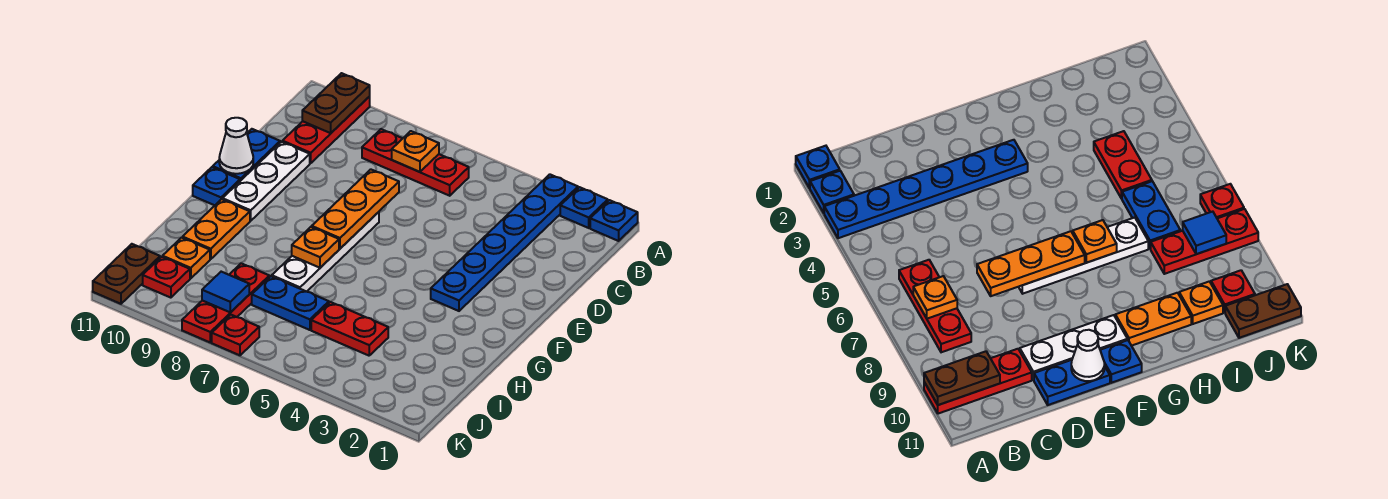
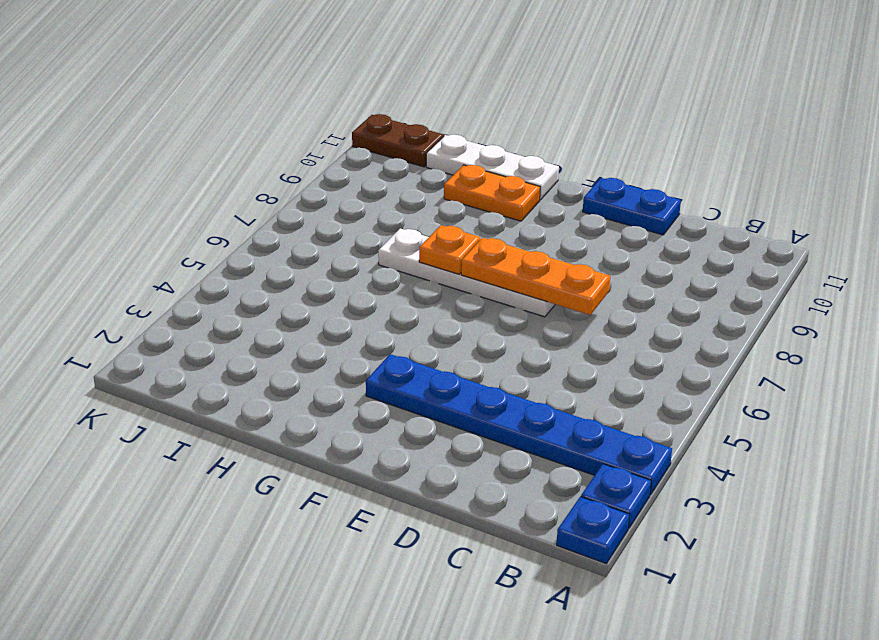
white plate G11:I11 level 1 -> white plate D10:F10 level 1
none -> red plate A10:C10 level 1
none -> red plate B6:B8 level 1
none -> blue plate F11 level 1

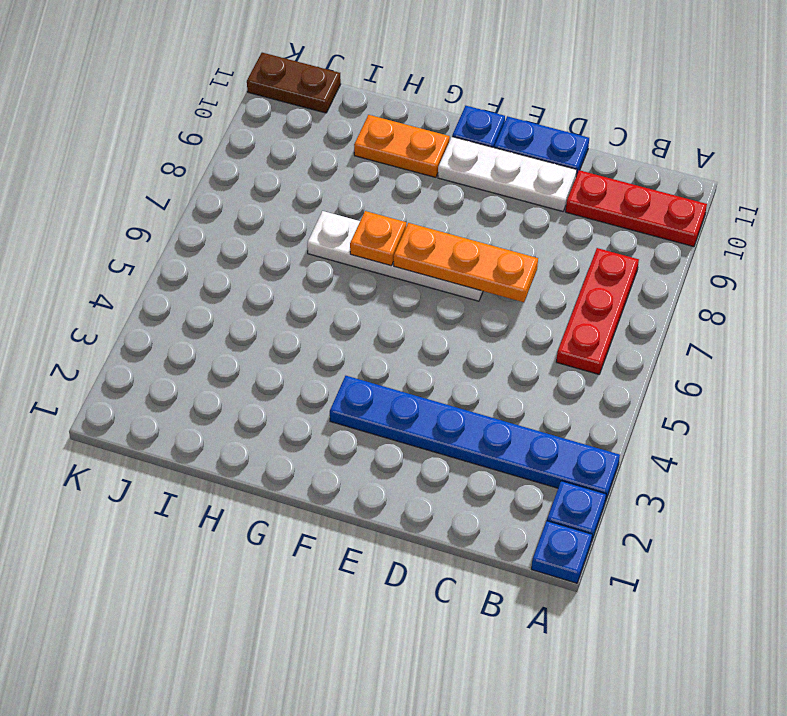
none -> red plate I4:I5 level 1
none -> blue plate I6:I7 level 1
none -> red plate I8:K8 level 1

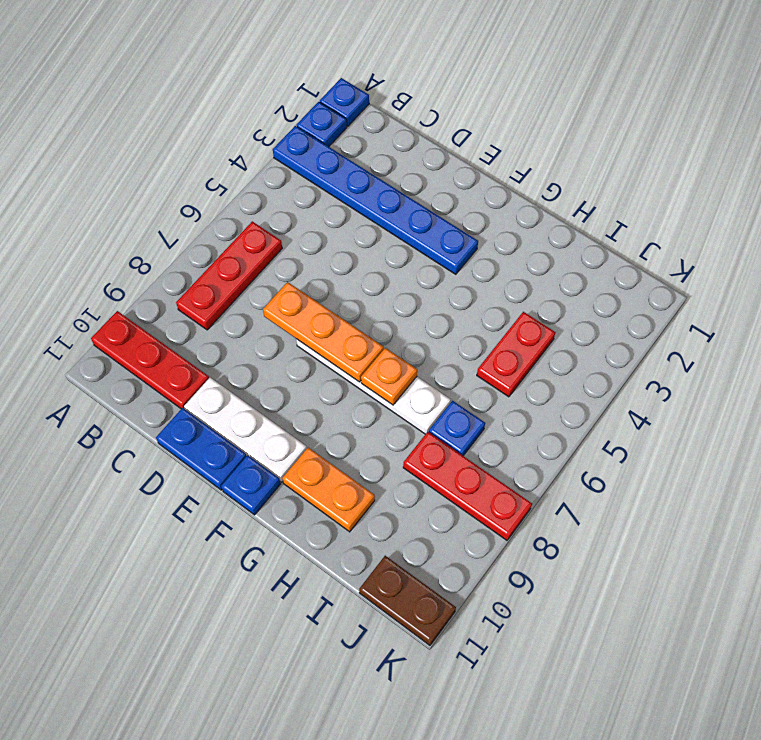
blue plate I7 level 1 -> blue plate I6:I7 level 1
none -> orange plate I10 level 1
none -> red plate J10 level 1
none -> red plate K7 level 1

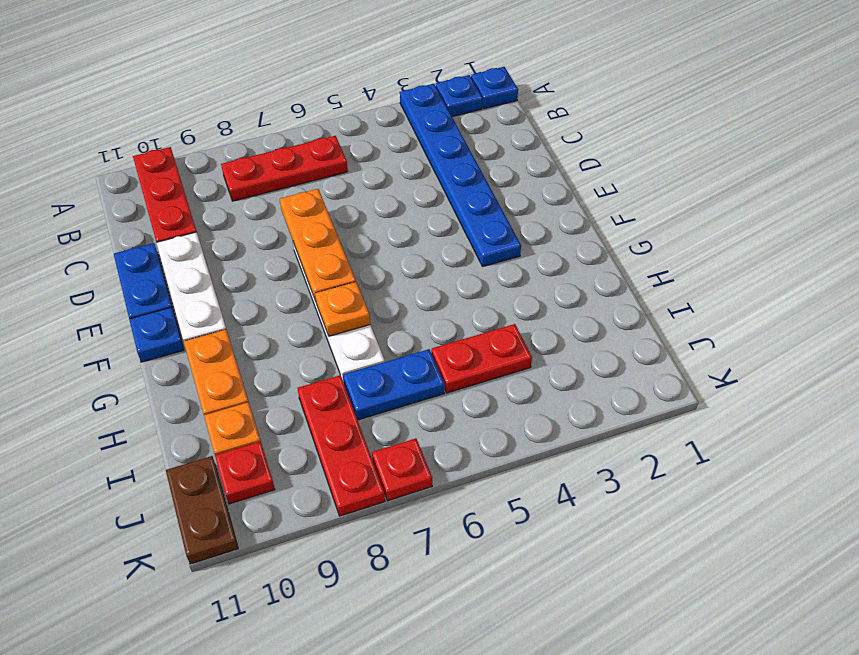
none -> brown plate A10:B10 level 2
none -> orange plate B7 level 2
none -> white cone E11 level 2

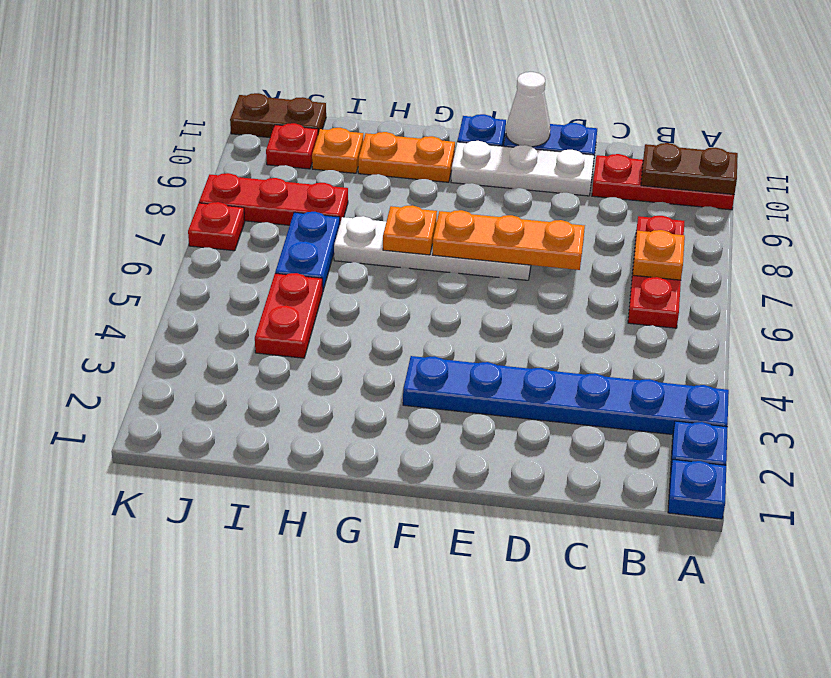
none -> blue tile J8 level 2

